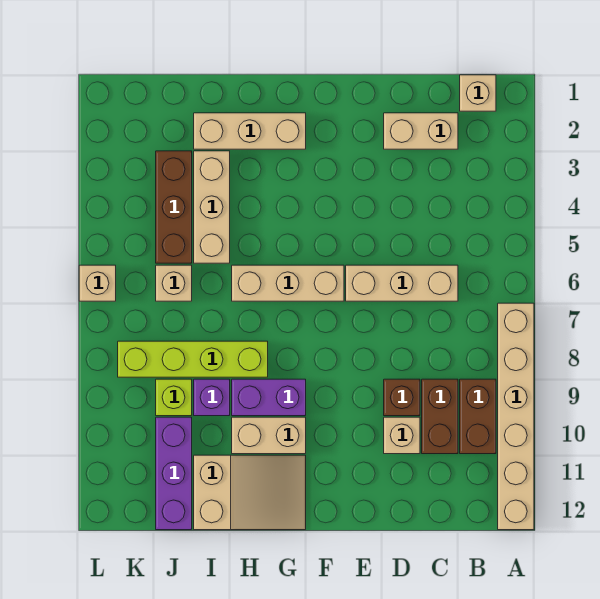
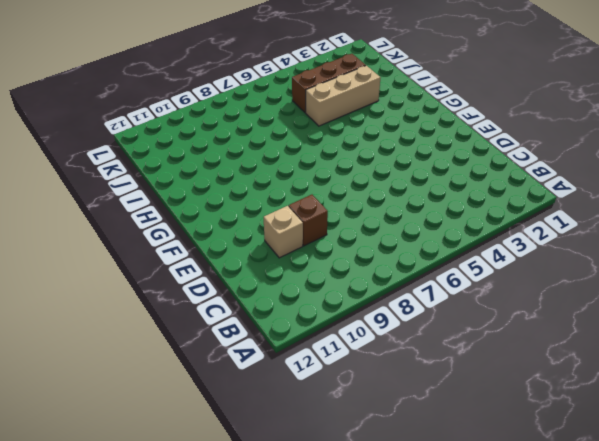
none -> tan brick A7:A12 level 1
none -> tan brick B1 level 1
none -> brown brick B9:B10 level 1

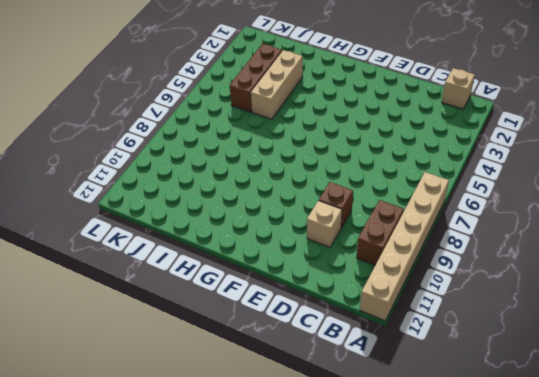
none -> tan brick C2:D2 level 1
none -> tan brick C6:E6 level 1
none -> brown brick C9:C10 level 1

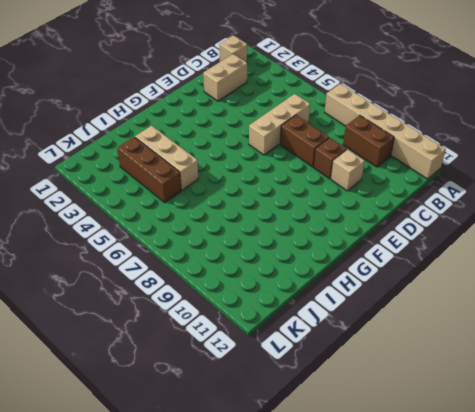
brown brick D7:D8 level 1 -> brown brick C9:C10 level 1
none -> tan brick F6:H6 level 1
none -> tan brick G2:I2 level 1
none -> purple brick G9:H9 level 1

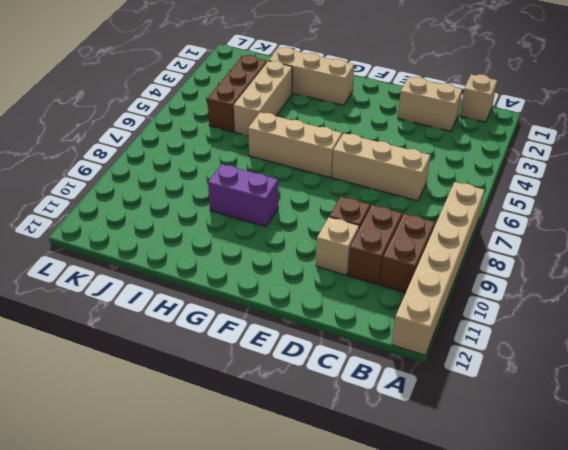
none -> tan brick G10:H10 level 1
none -> tan slope G11:I12 level 1 top I
none -> lime brick H8:K8 level 1

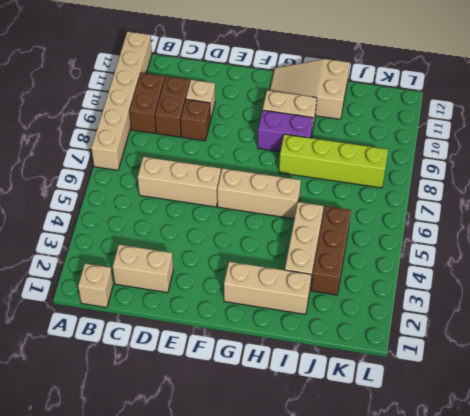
none -> purple brick I9 level 1
none -> tan brick J6 level 1
none -> lime brick J9 level 1

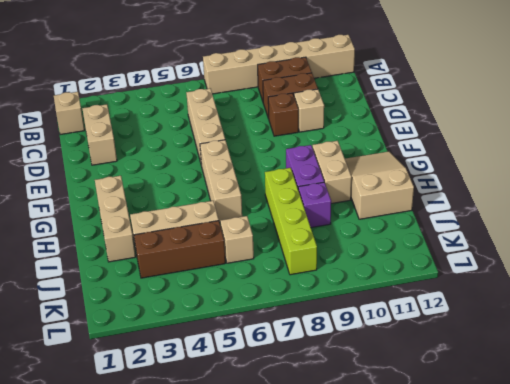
none -> lime brick J9 level 1
none -> purple brick J10:J12 level 1
none -> tan brick L6 level 1

